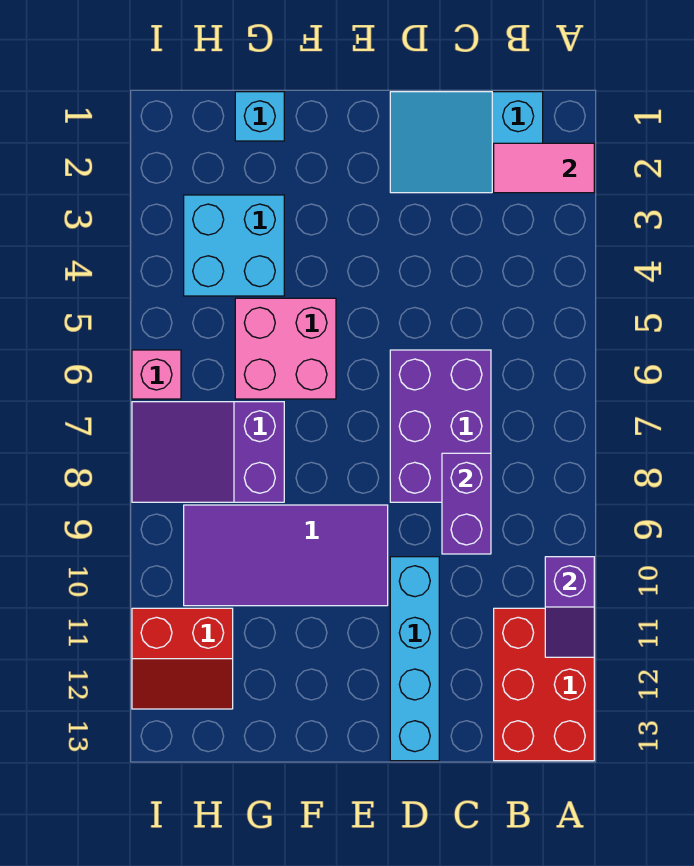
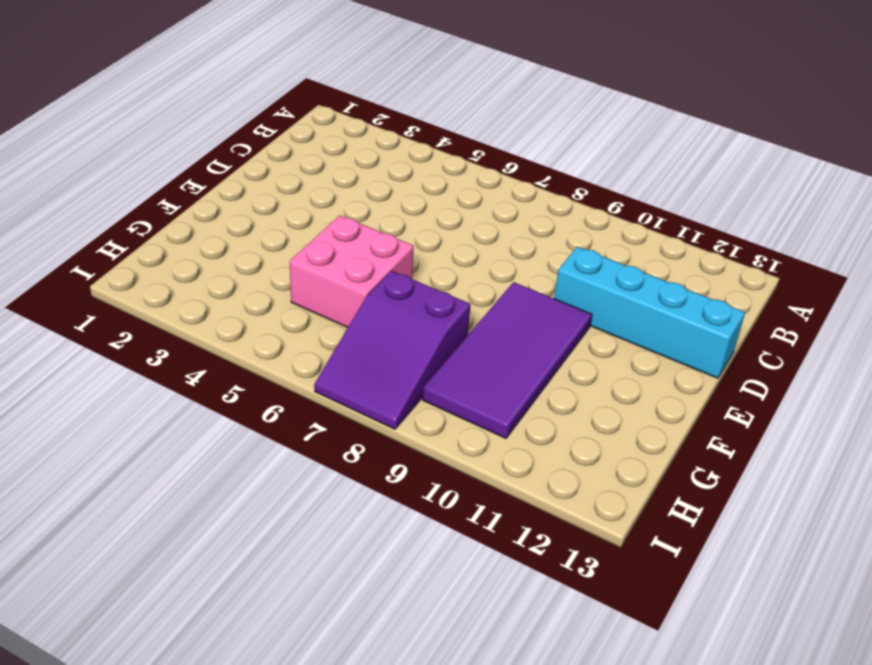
none -> red brick A11:B13 level 1
none -> cyan slope B1:D2 level 1 top B
none -> purple brick C6:D8 level 1

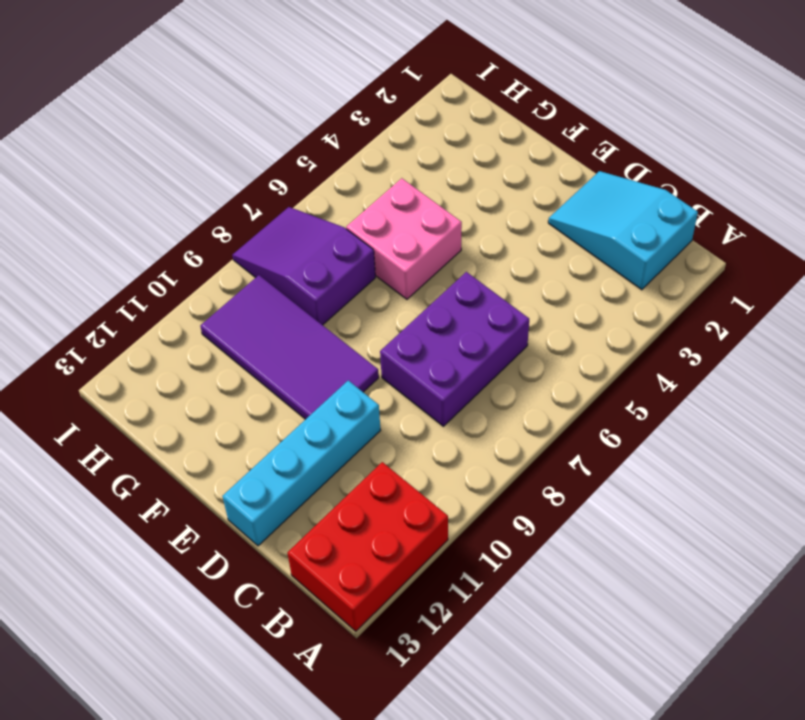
none -> cyan brick G1 level 1
none -> cyan brick G3:H4 level 1
none -> red slope H11:I12 level 1 top 11

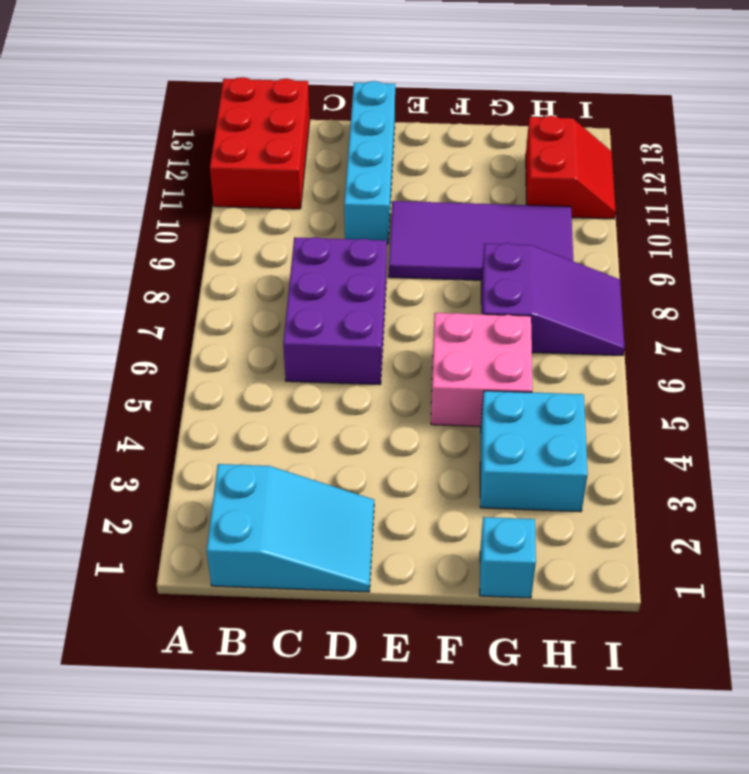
red slope H11:I12 level 1 top H -> red slope H11:I12 level 1 top 11
none -> pink brick I6 level 1
none -> pink tile A2:B2 level 2
none -> purple slope A10:A11 level 2 top 10

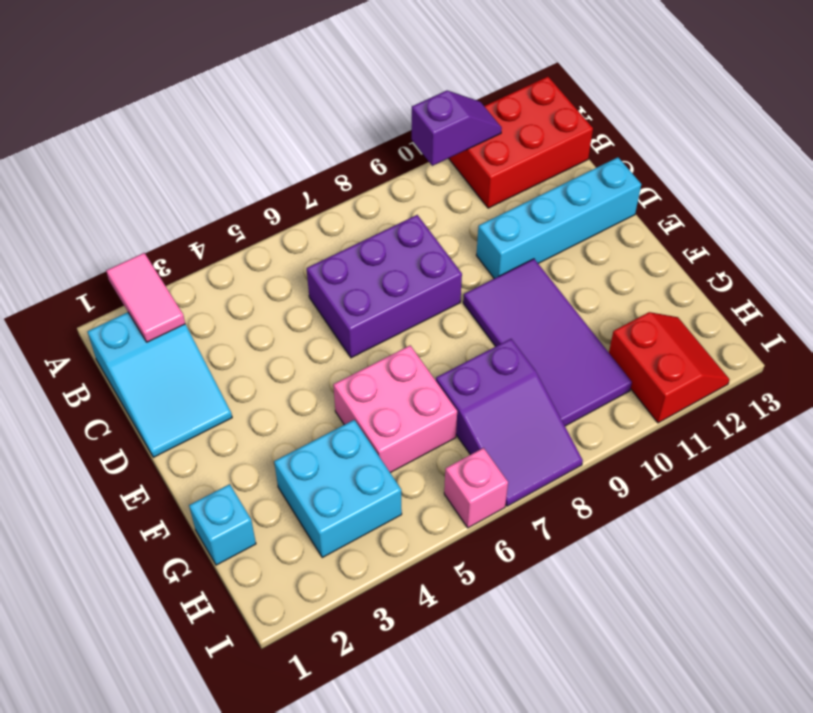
none -> purple brick C8:C9 level 2

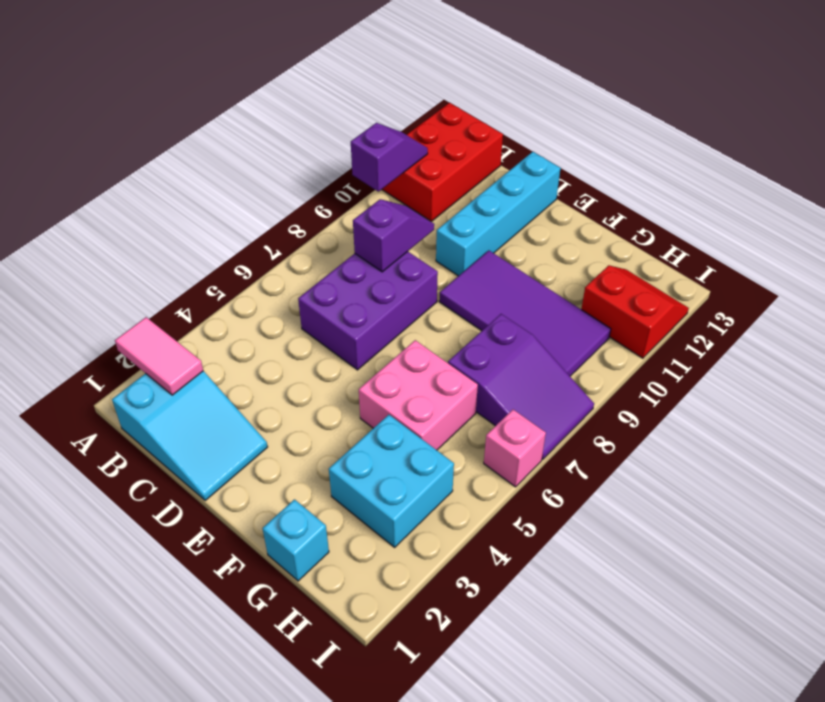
purple slope C8:C9 level 2 top 8 -> purple brick C8:C9 level 2

